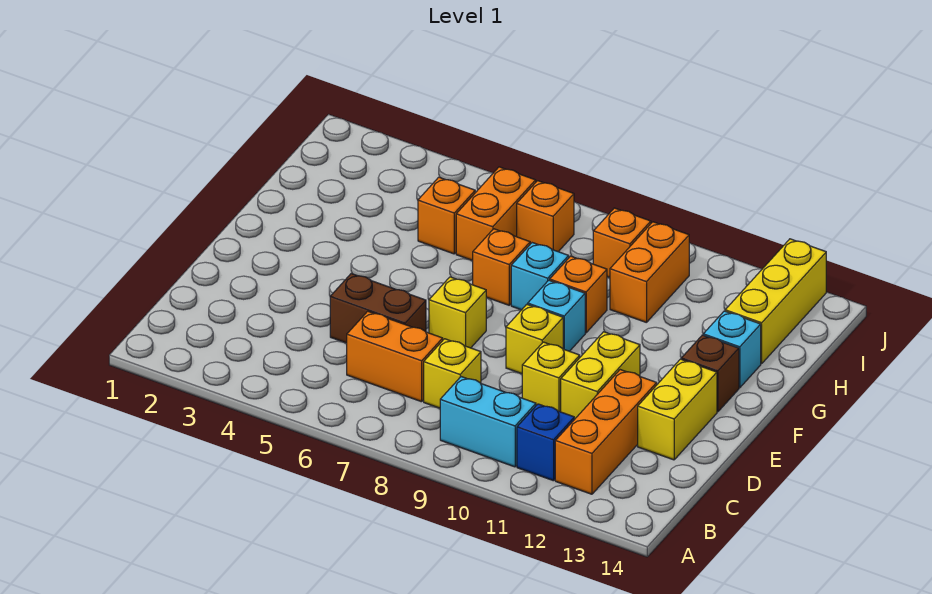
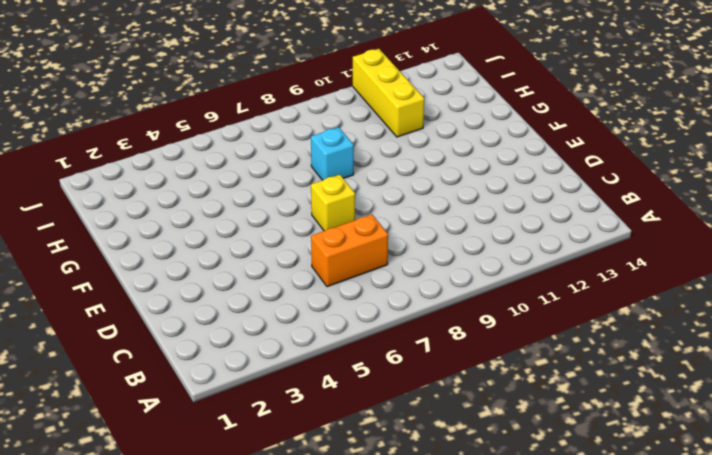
yellow brick H11:J11 level 1 -> yellow brick H13:J13 level 1
none -> cyan brick B9:B10 level 1
none -> blue brick B11 level 1
none -> orange brick B12:D12 level 1

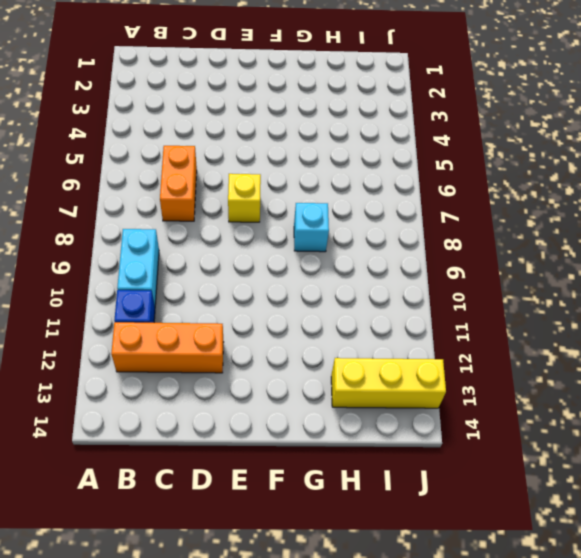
none -> yellow brick C8 level 1
none -> brown brick D5:D6 level 1
none -> yellow brick D10 level 1

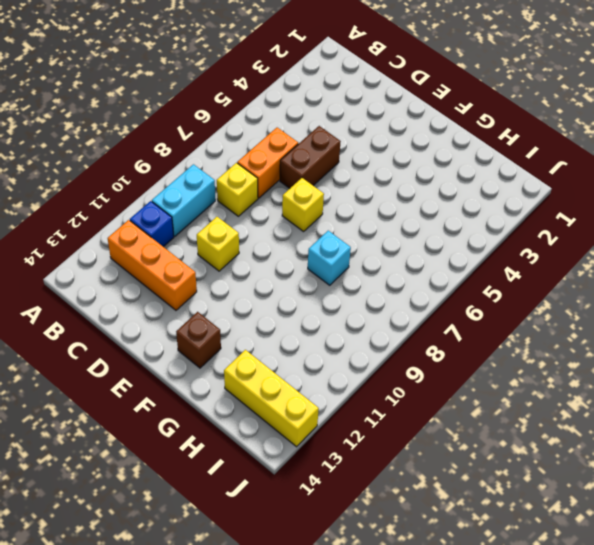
none -> yellow brick D11:E11 level 1
none -> yellow brick D13:E13 level 1
none -> yellow brick E9 level 1

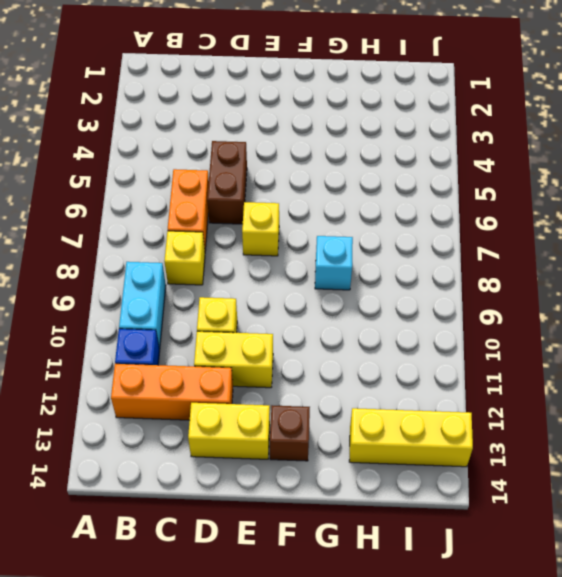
none -> yellow brick E9 level 1
none -> cyan brick F9 level 1
none -> orange brick G7 level 1

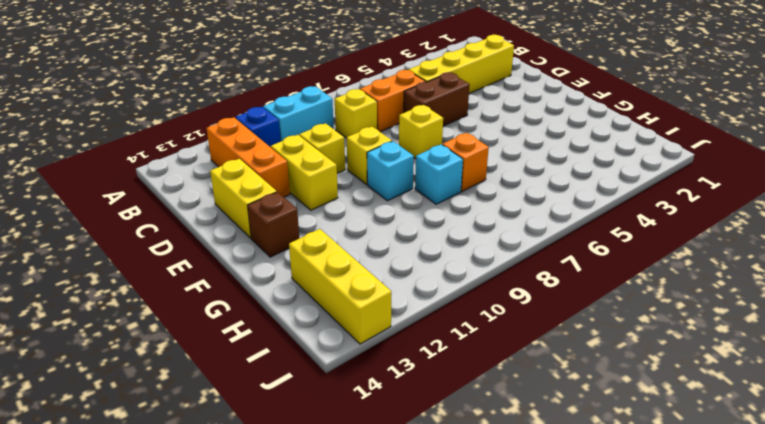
yellow brick C2:C5 level 1 -> none
none -> orange brick G9 level 1
none -> cyan brick G13 level 1
none -> orange brick H5 level 1

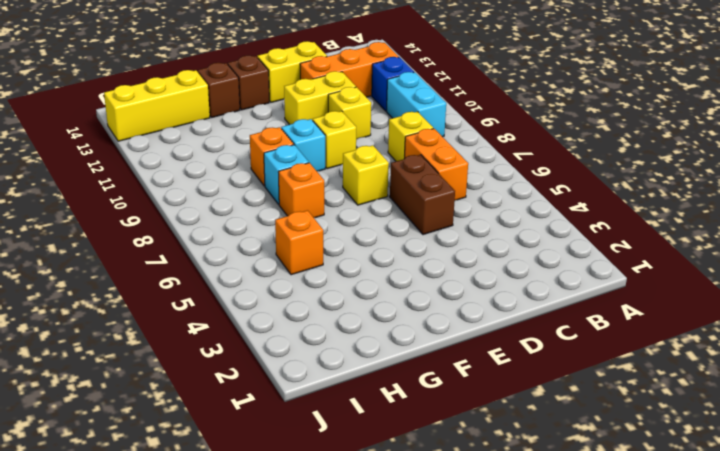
brown brick G13 level 1 -> cyan brick G13 level 1
none -> orange brick H6:I6 level 1
none -> orange brick H10:I10 level 1
none -> orange brick I7 level 1

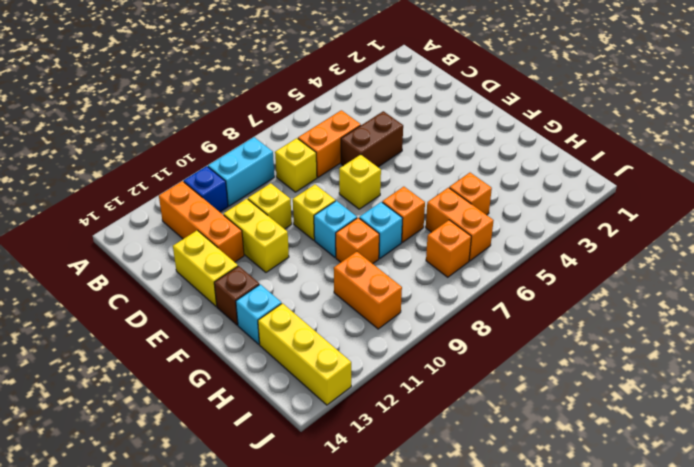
none -> orange brick I9 level 1

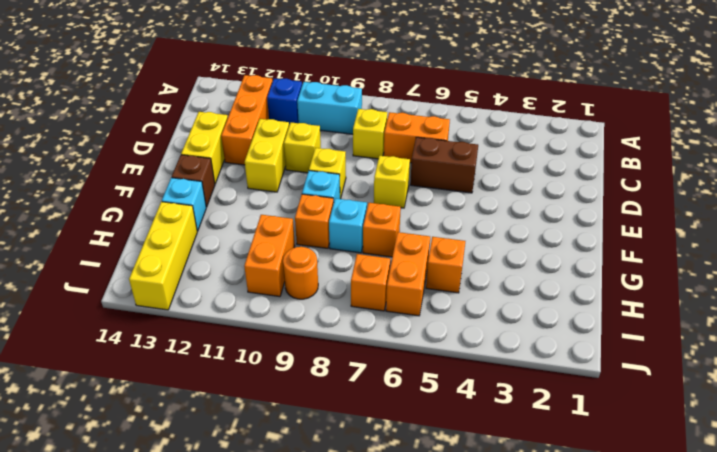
orange round brick I9 level 1 -> orange brick I9 level 1

